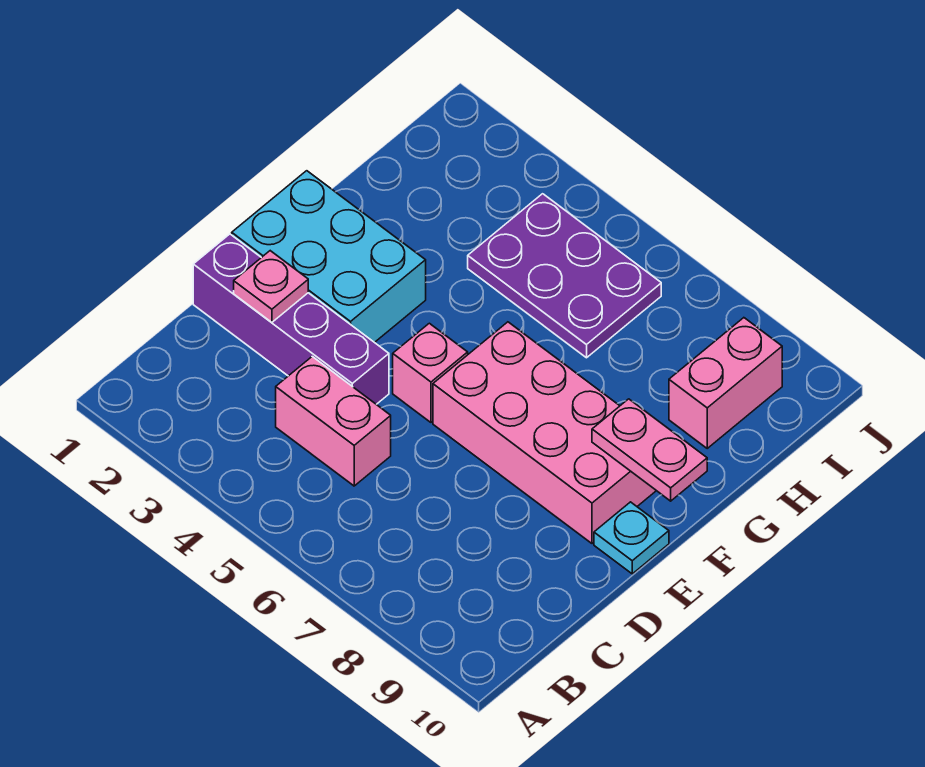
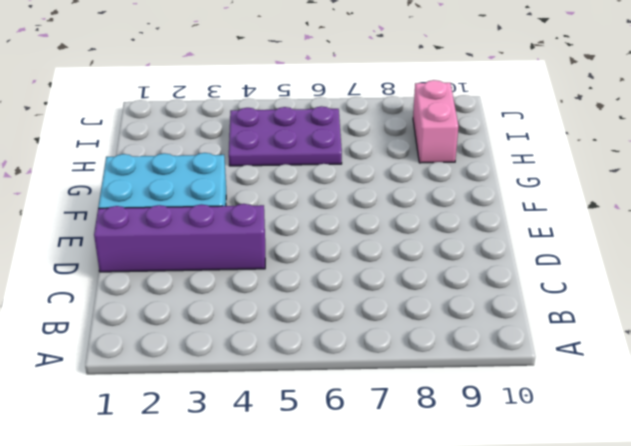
none -> pink brick C4:C5 level 1
none -> pink brick E5 level 1

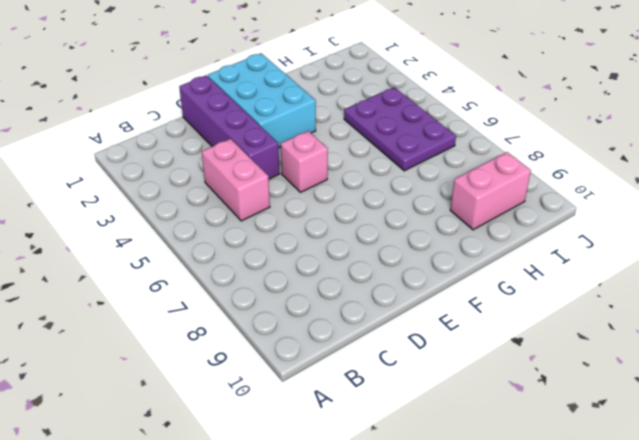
none -> pink brick E6:F9 level 1
none -> cyan plate E10 level 1

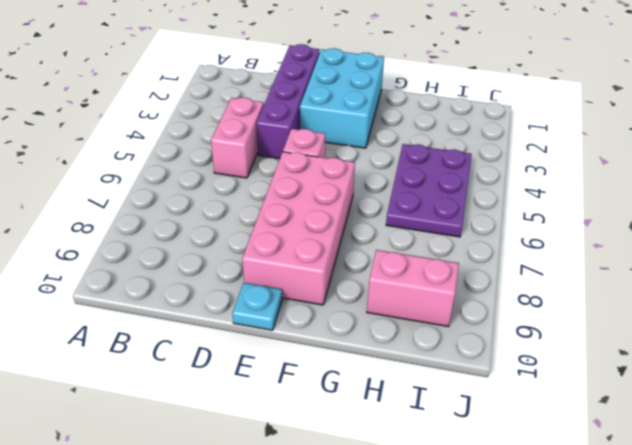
none -> pink plate D2 level 2
none -> pink plate F9:F10 level 2

